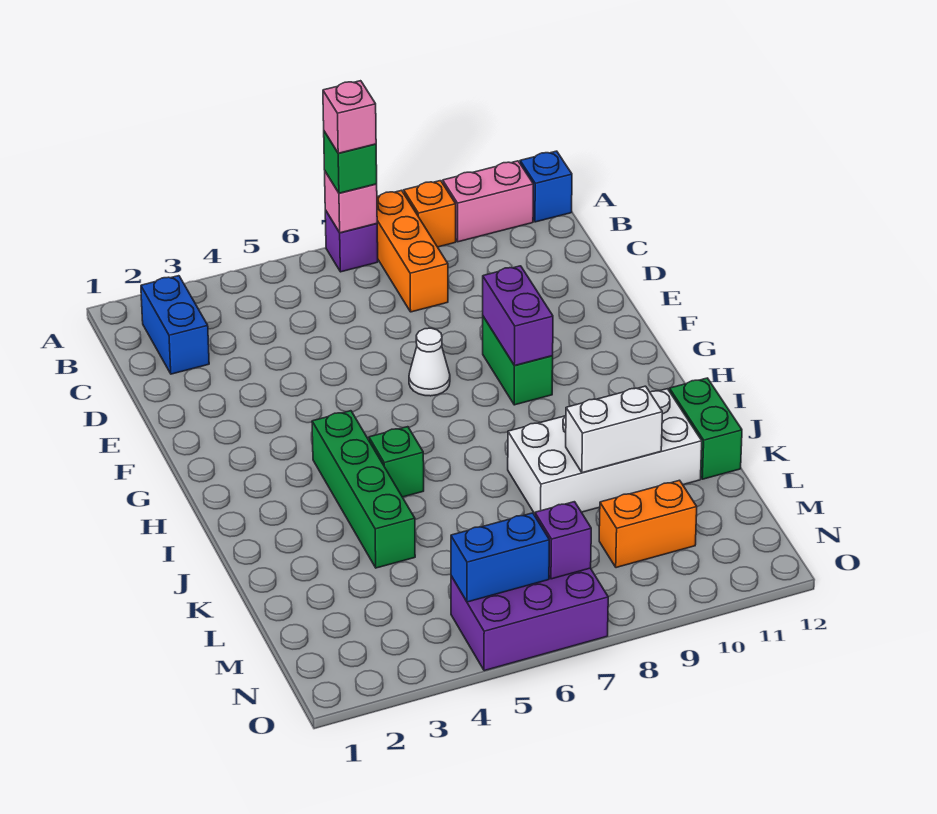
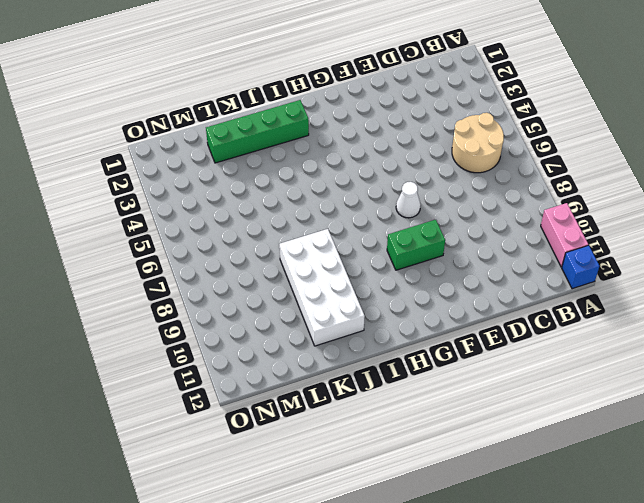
tan round brick B5:C6 level 1 -> none
green brick I2:L2 level 1 -> green brick H4:K4 level 1
none -> purple brick A7 level 1
none -> orange brick A8:C8 level 1
none -> orange brick A9 level 1

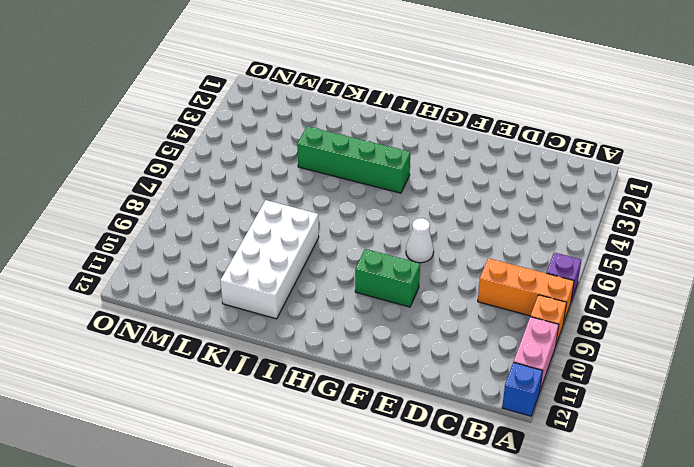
none -> blue brick B2:C2 level 1
none -> green brick I5 level 1
none -> green brick J12:K12 level 1

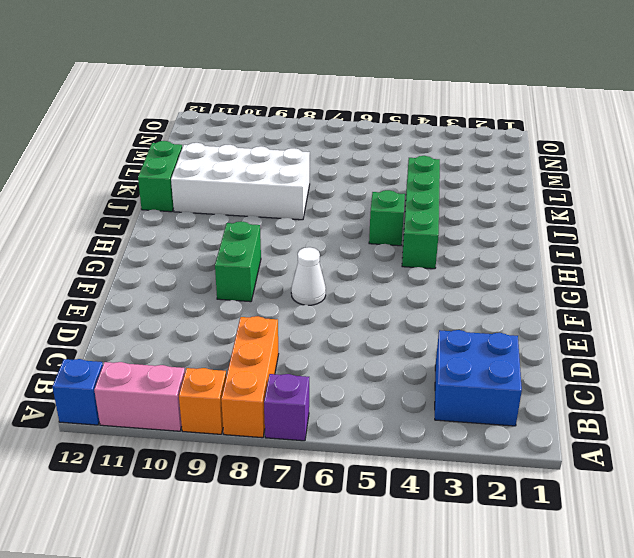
blue brick B2:C3 level 1 -> blue brick B2:C2 level 1
none -> orange brick M9:M10 level 1
none -> purple brick N5:O7 level 1
none -> pink brick A7 level 2

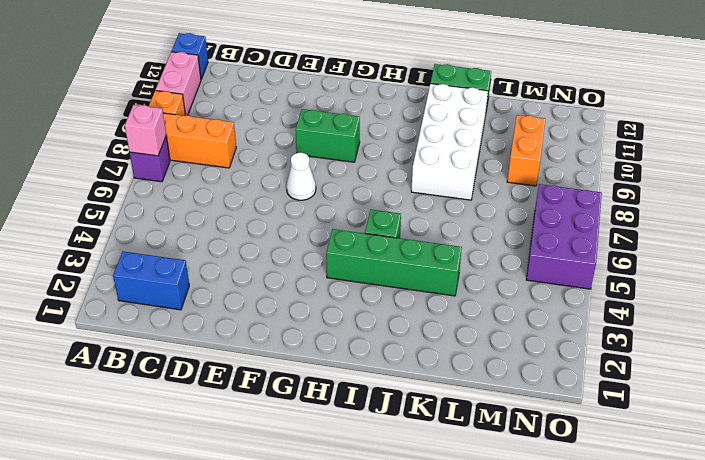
none -> purple brick F9:G9 level 2
none -> white brick K9:K10 level 2
none -> blue brick N5:N6 level 2

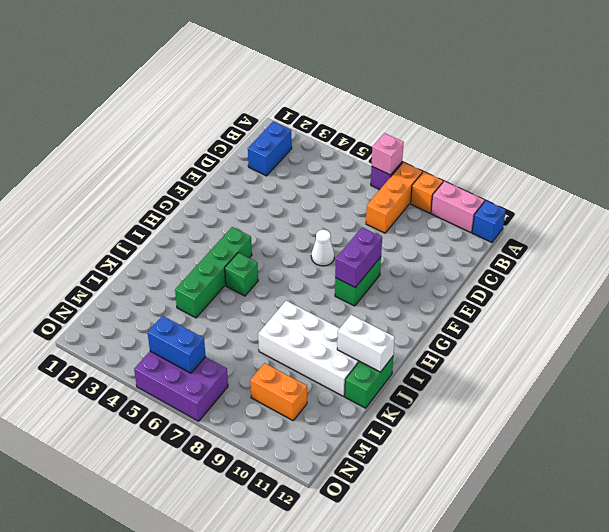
white brick J11:J12 level 2 -> white brick K9:K10 level 2
none -> purple brick N7 level 2
none -> green brick A7 level 3
none -> pink brick A7 level 4

